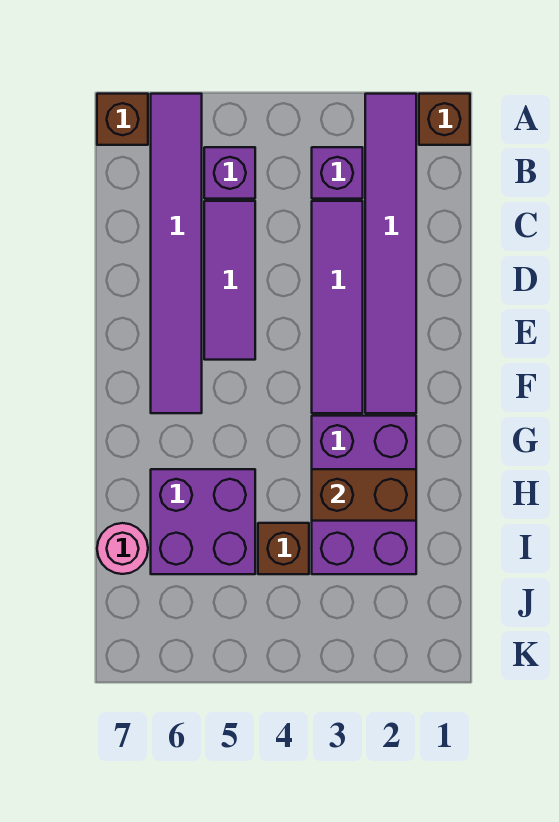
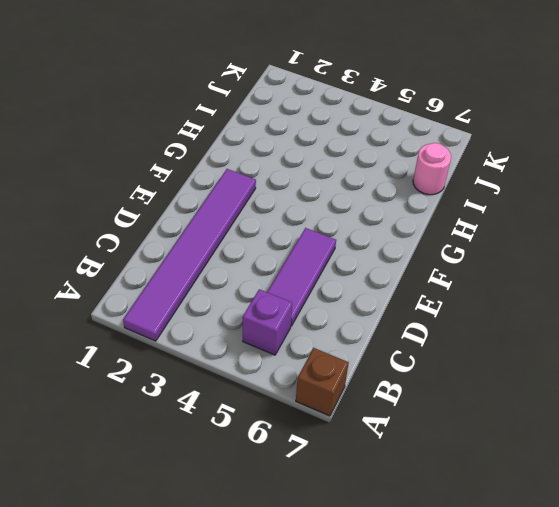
none -> brown brick A1 level 1
none -> purple tile A6:F6 level 1
none -> purple brick B3 level 1

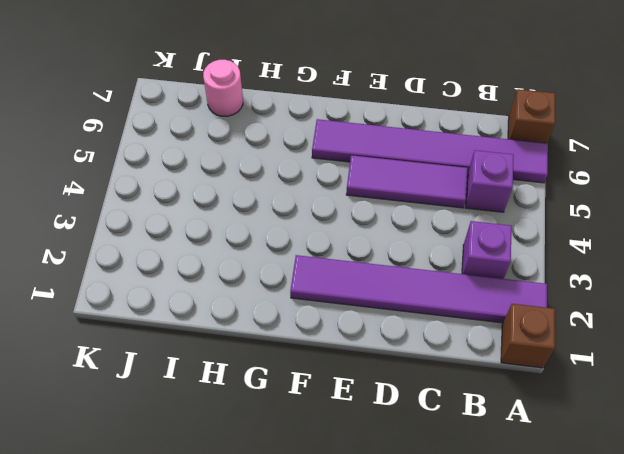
none -> purple tile C3:F3 level 1
none -> purple brick G2:I3 level 1
none -> purple brick H5:I6 level 1

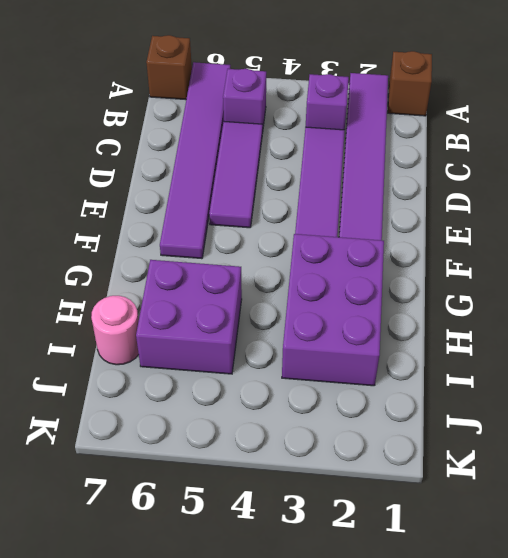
none -> brown brick I4 level 1
none -> brown brick H2:H3 level 2

